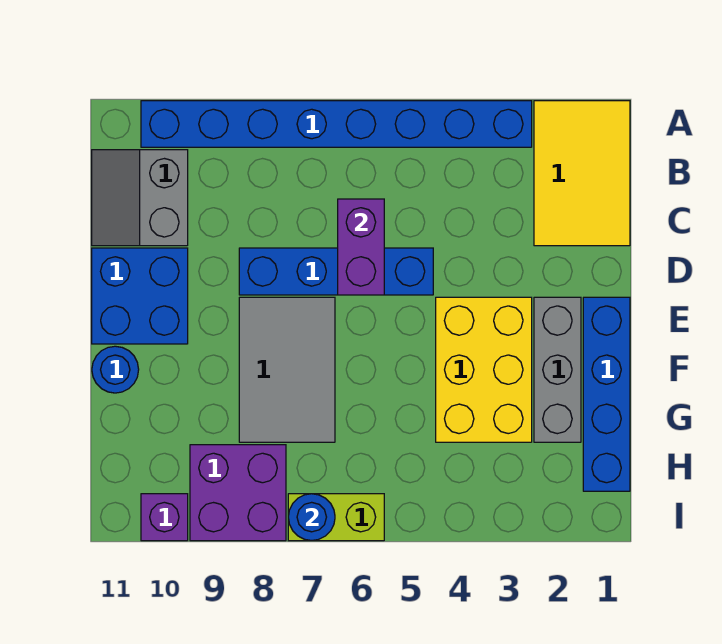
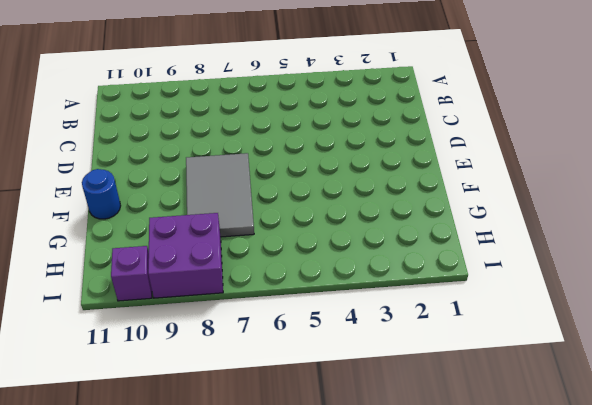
none -> yellow tile A1:C2 level 1
none -> blue brick A3:A10 level 1
none -> grey slope B10:C11 level 1 top 10

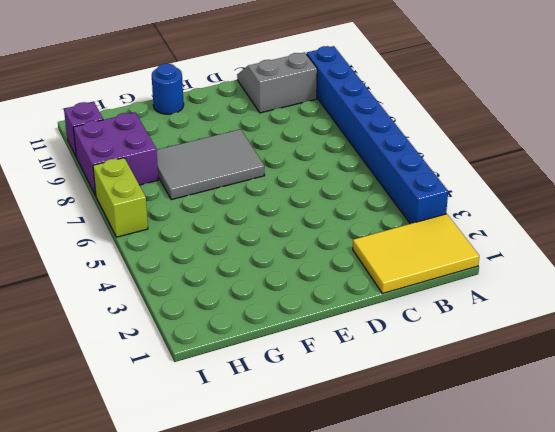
none -> blue brick D5:D8 level 1
none -> blue brick D10:E11 level 1
none -> blue brick E1:H1 level 1

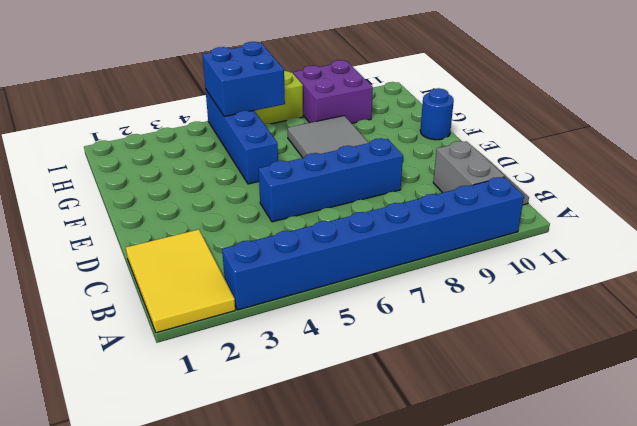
blue brick F5:I5 level 1 -> blue brick E1:H1 level 1
blue brick H5:I6 level 2 -> blue brick D10:E11 level 1
none -> grey brick E2:G2 level 1
none -> yellow brick E3:G4 level 1
none -> purple brick I10 level 1

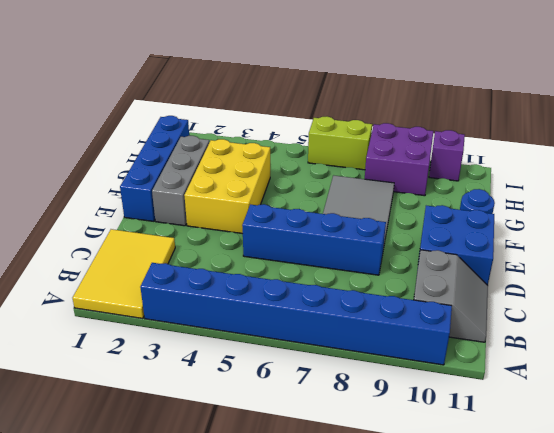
none -> purple brick C6:D6 level 2
none -> blue round brick I7 level 2

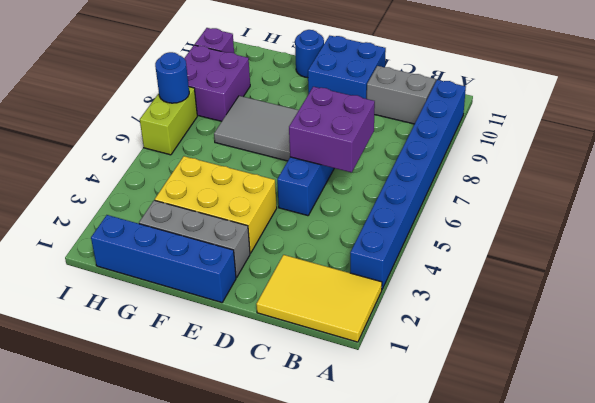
purple brick C6:D7 level 2 -> purple brick C6:D6 level 2

